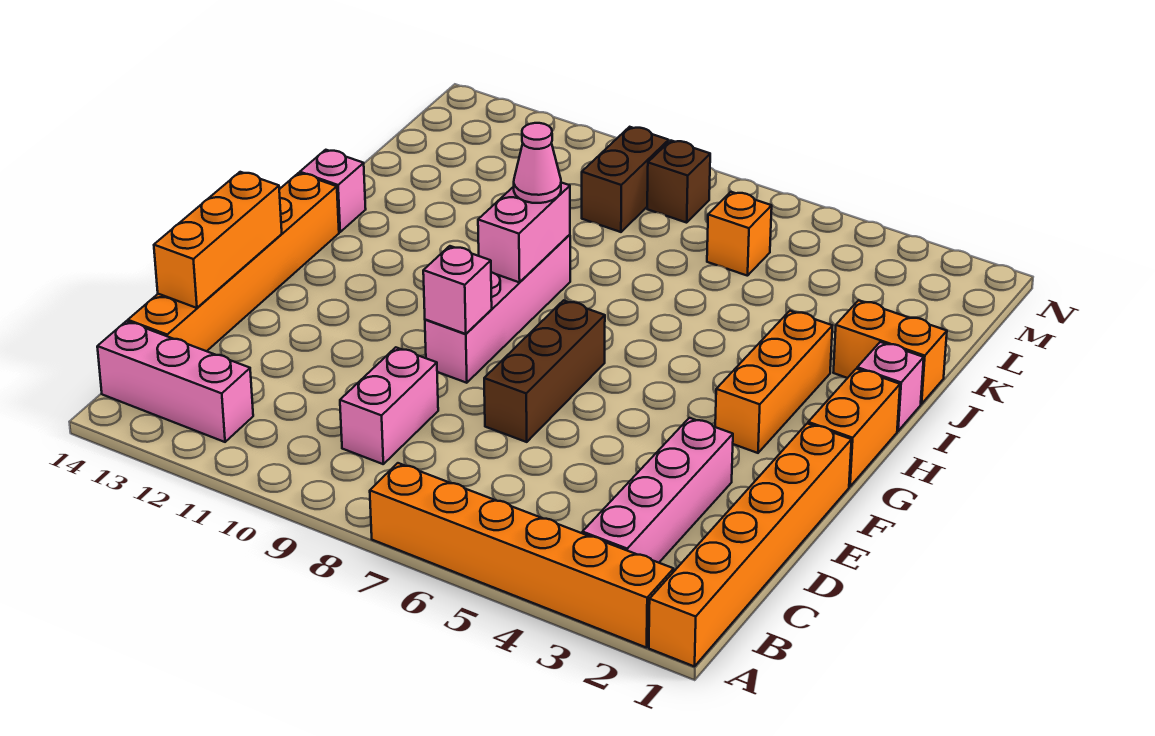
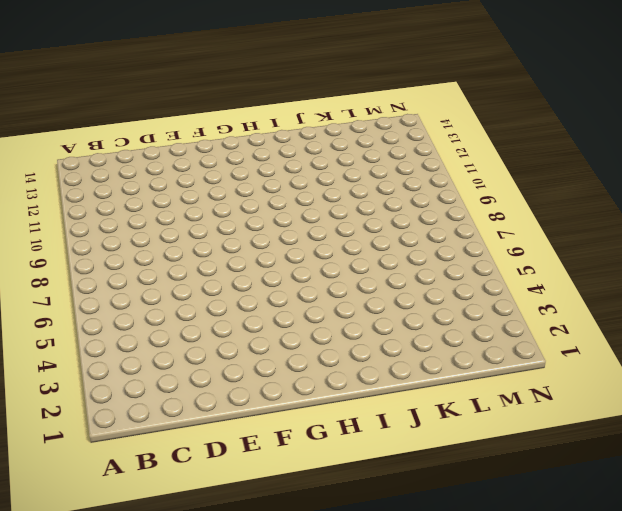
none -> orange brick A1:F1 level 1
none -> orange brick A2:A7 level 1
none -> pink brick B3:E3 level 1

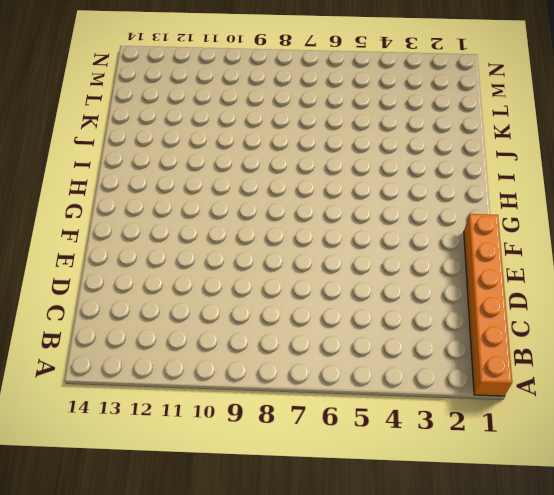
none -> orange brick A2:A7 level 1
none -> pink brick B3:E3 level 1
none -> pink brick B12:B14 level 1

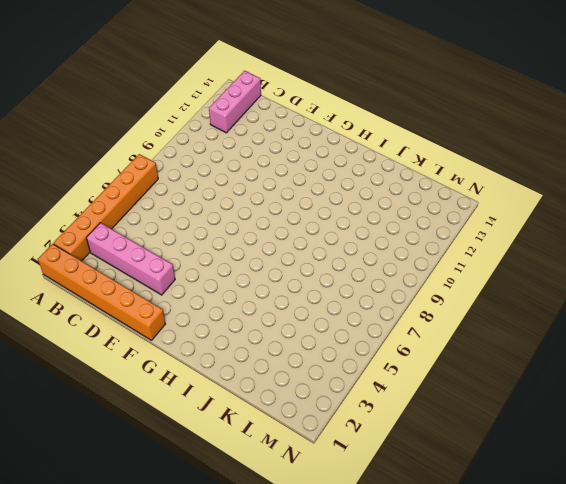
none -> pink brick C9:D9 level 1
none -> orange brick C14:H14 level 1
none -> brown brick E7:G7 level 1

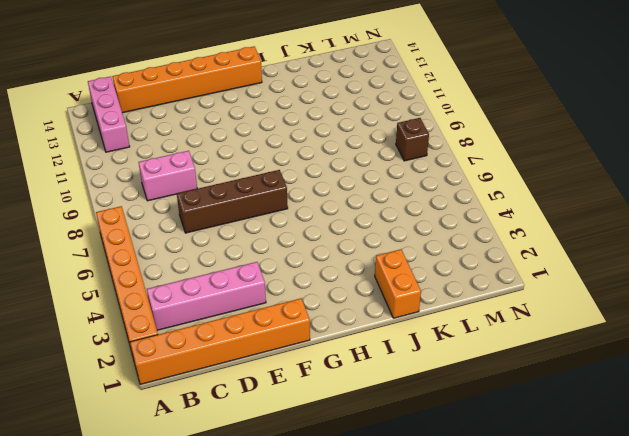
brown brick D7:G7 level 1 -> brown brick E7:G7 level 1
none -> pink brick F9:I9 level 1
none -> orange brick G1:H1 level 1
none -> orange brick G3:I3 level 1

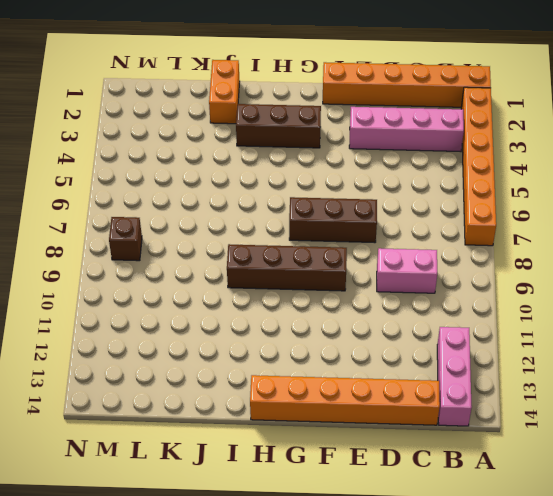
brown brick F9:I9 level 1 -> pink brick F9:I9 level 1
brown brick G3:I3 level 1 -> orange brick G3:I3 level 1
none -> orange brick G1:H1 level 1
none -> pink brick I1 level 1
none -> pink brick I14 level 1

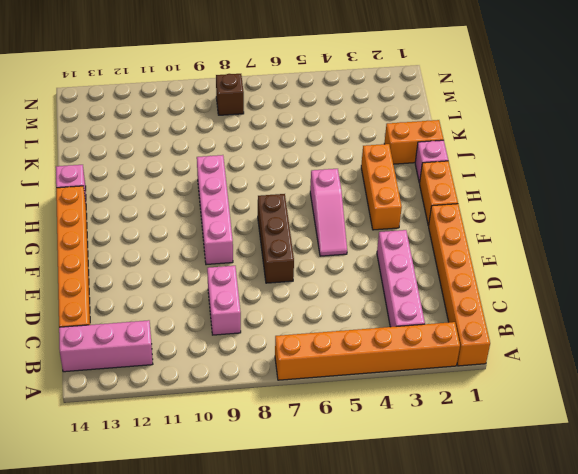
pink slope F5:H5 level 1 top H -> none
none -> orange brick L6 level 1
none -> brown brick L9:M9 level 1
none -> orange brick D14:F14 level 2

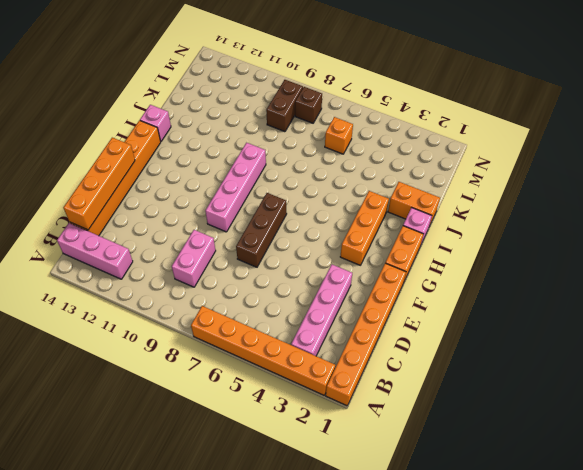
orange brick C14:F14 level 2 -> orange brick D14:F14 level 2
none -> pink brick F9 level 2
none -> pink brick H9:I9 level 2
none -> pink cone I9 level 3

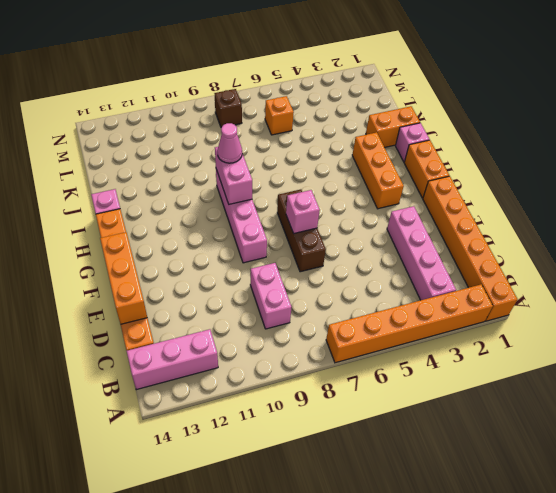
pink brick F7 level 2 -> pink brick F9 level 2
none -> brown brick L9:M9 level 1

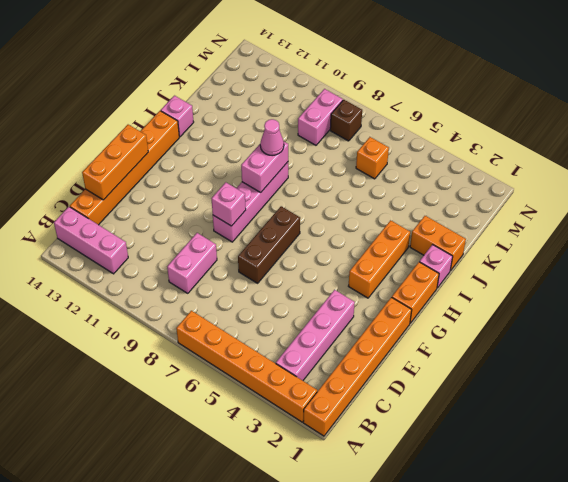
pink brick L9:M9 level 1 -> brown brick L9:M9 level 1

